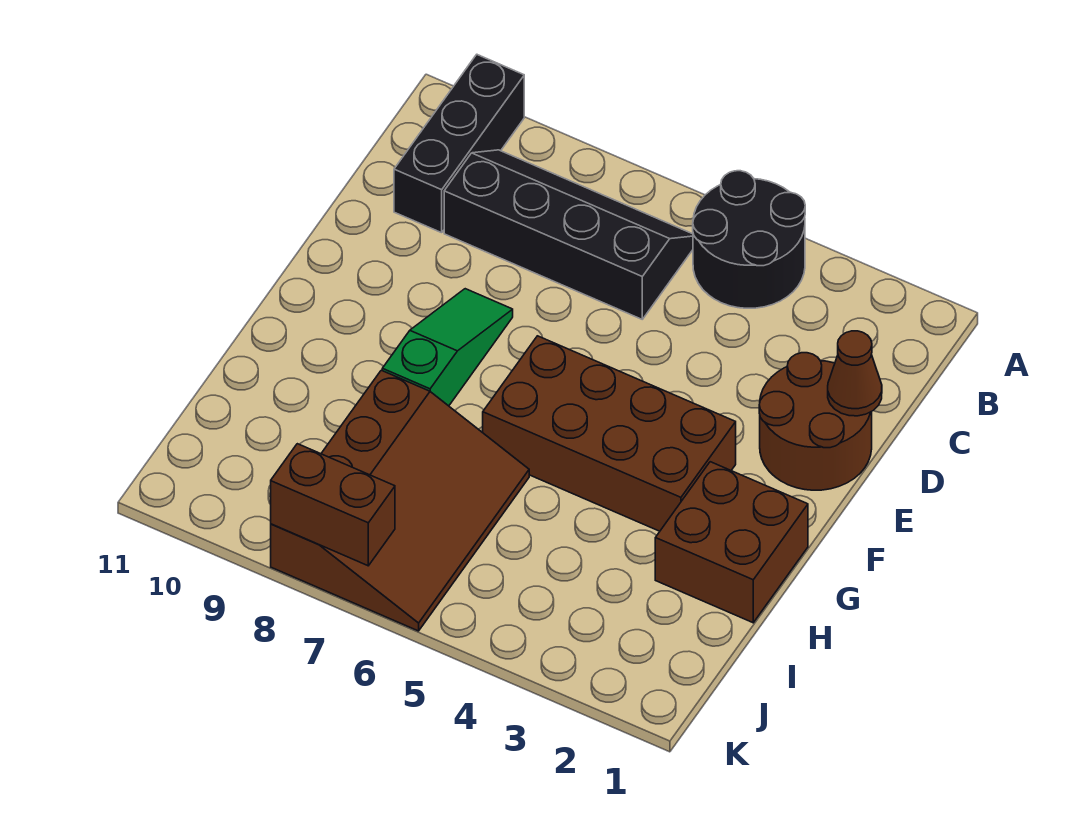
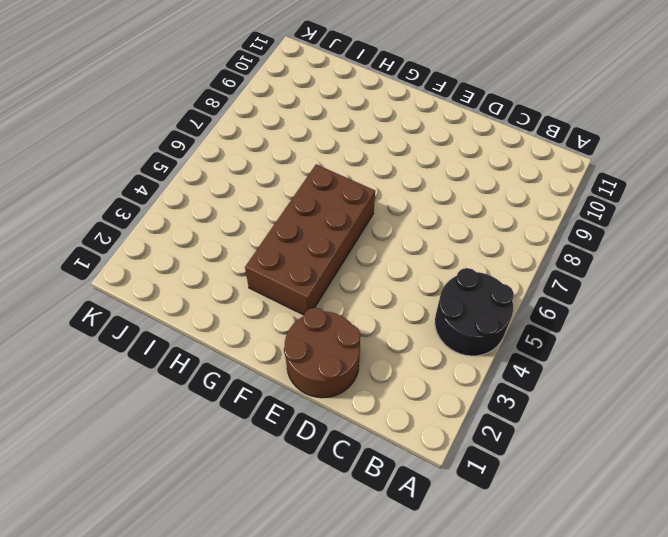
none -> black brick A10:C10 level 1
none -> black slope B6:C9 level 1 top C

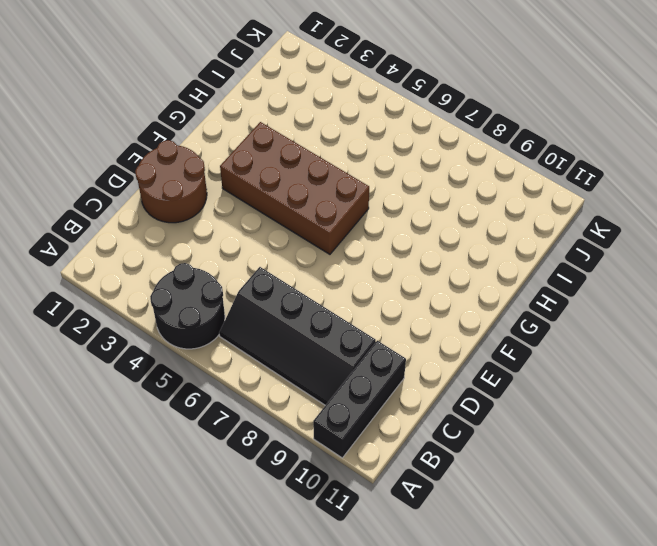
none -> green slope E8:G8 level 1 top G
none -> brown brick G1:H2 level 1

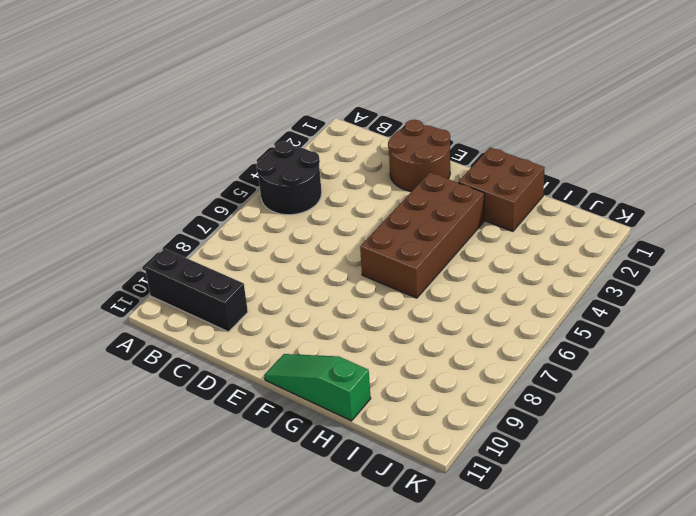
green slope F11:H11 level 1 top H -> green slope E8:G8 level 1 top G
none -> black slope B6:C9 level 1 top C
none -> brown slope H6:K8 level 1 top 8

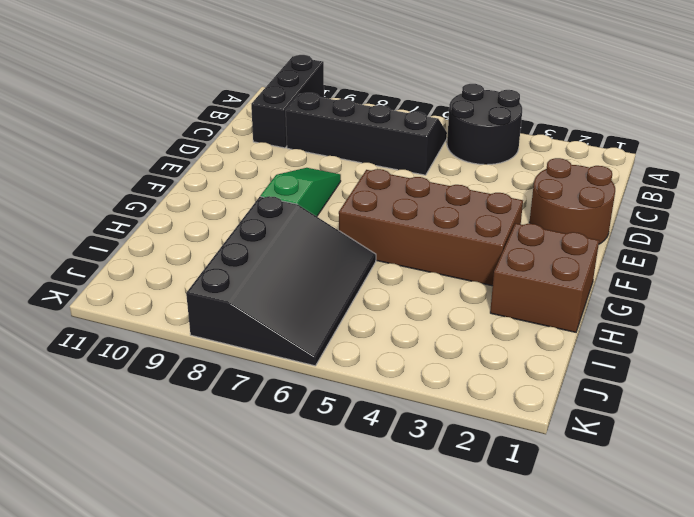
black slope H6:K8 level 1 top 8 -> brown slope H6:K8 level 1 top 8
none -> brown cone D1 level 2
none -> brown brick K7:K8 level 2

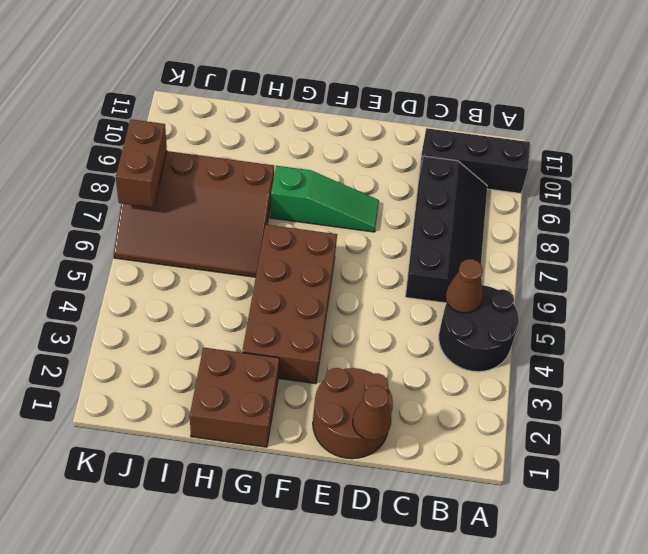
brown cone B5 level 2 -> none

